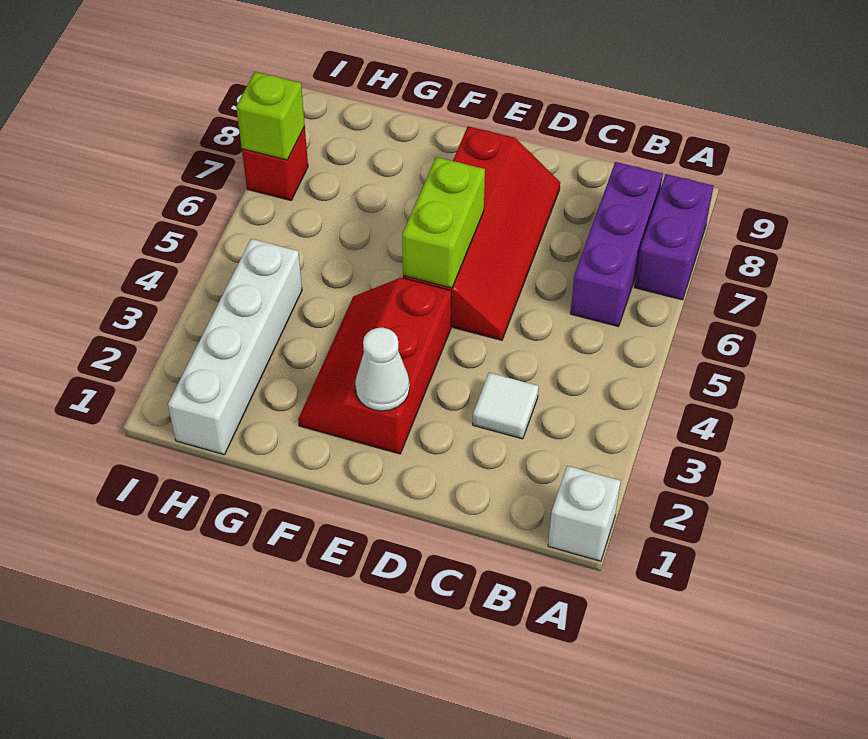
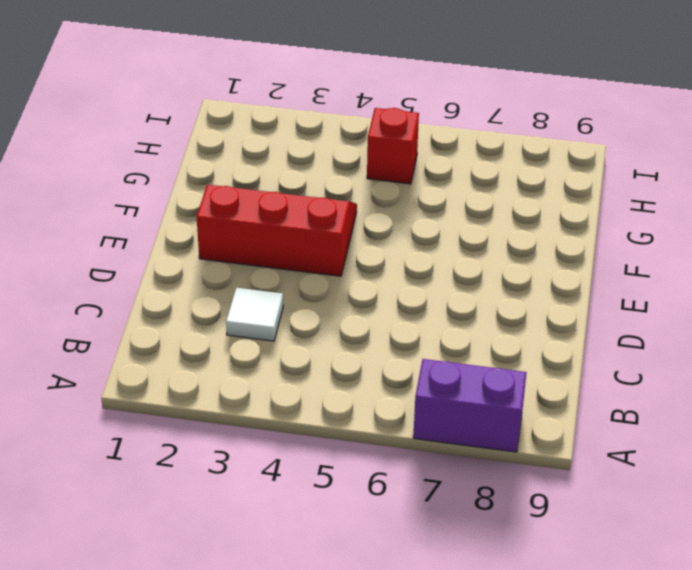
red brick H5 level 1 -> red brick I7 level 1
none -> white brick A1 level 1
none -> purple brick B6:B8 level 1

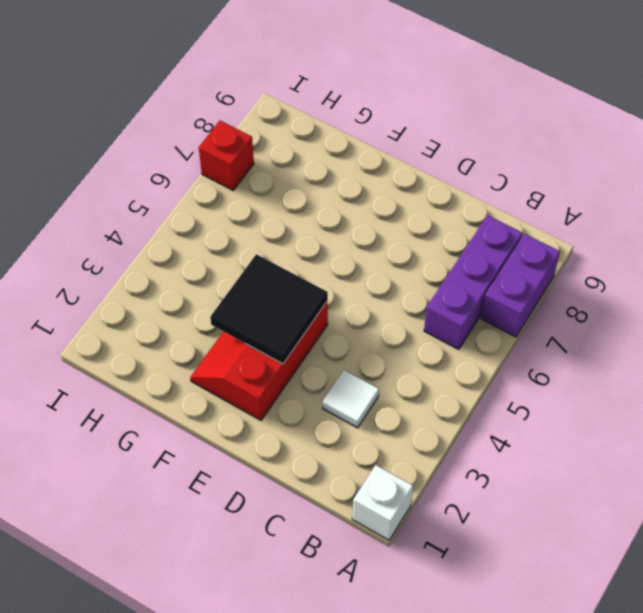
black tile E3:F4 level 2 -> none
none -> red slope D5:E8 level 1 top E
none -> white brick H1:H4 level 1

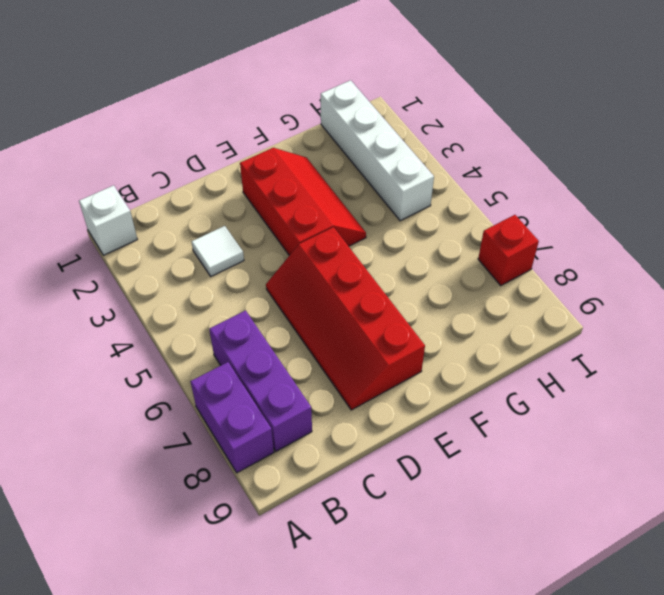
none -> white cone E2 level 2
none -> lime brick E5:E6 level 2

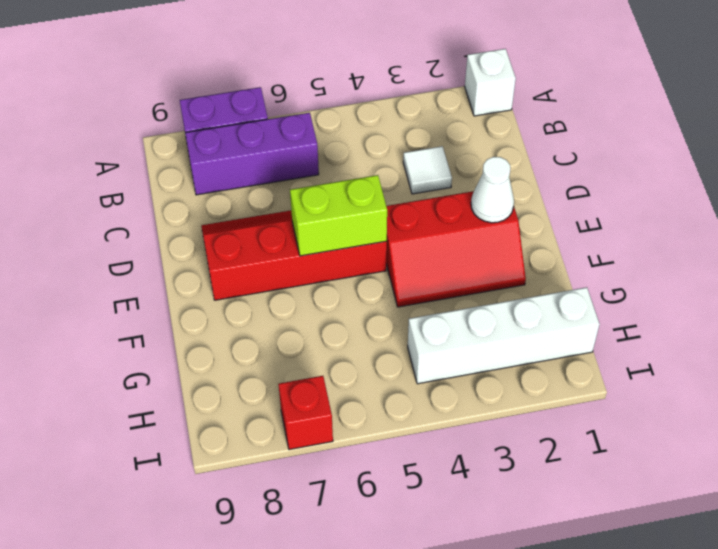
none -> lime brick I7 level 2

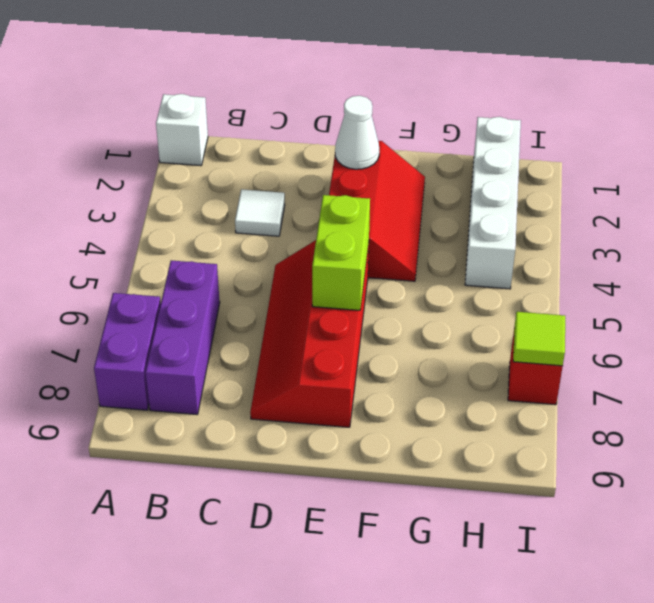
lime tile I7 level 2 -> lime brick I7 level 2

